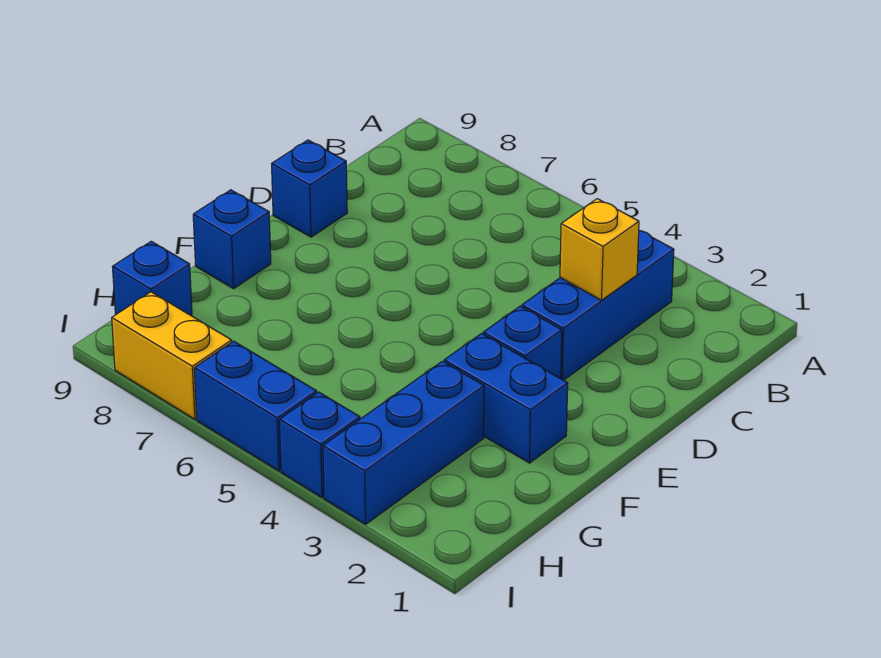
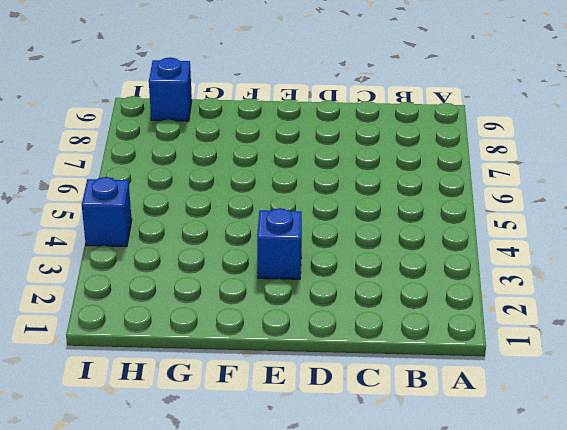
none -> blue brick B3:D3 level 1
none -> blue brick D9 level 1

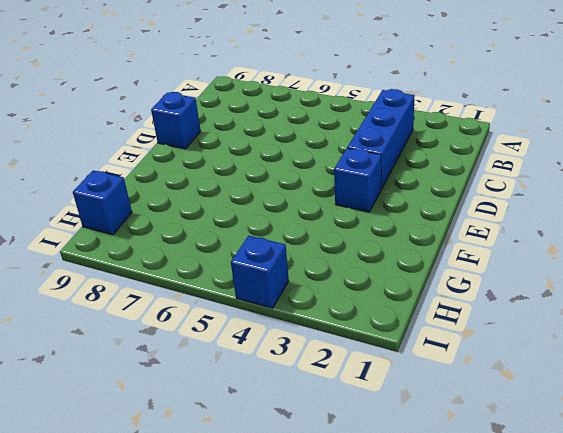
none -> blue brick F2:F3 level 1
none -> blue brick F9 level 1

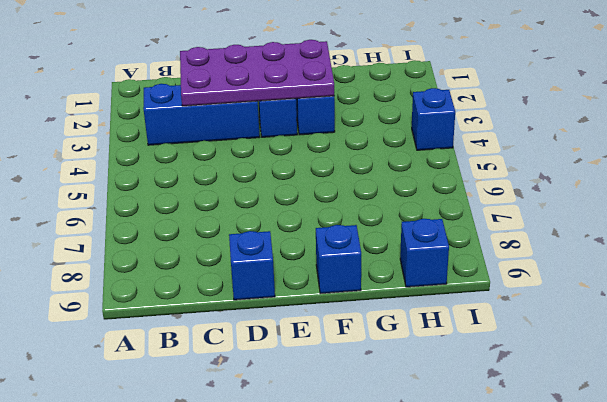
purple plate C2:F3 level 2 -> yellow brick C3 level 2
none -> blue brick G3:I3 level 1
none -> blue brick I5:I6 level 1

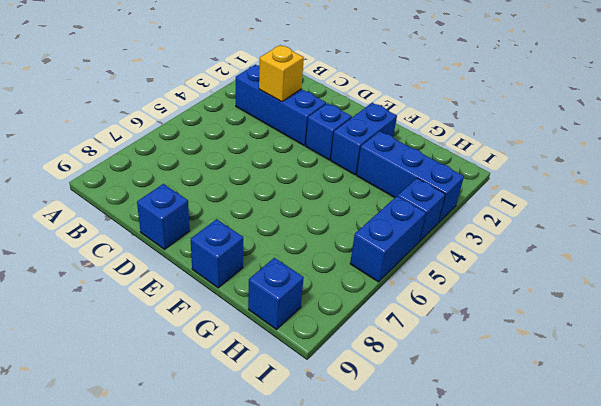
none -> yellow brick I7:I8 level 1

